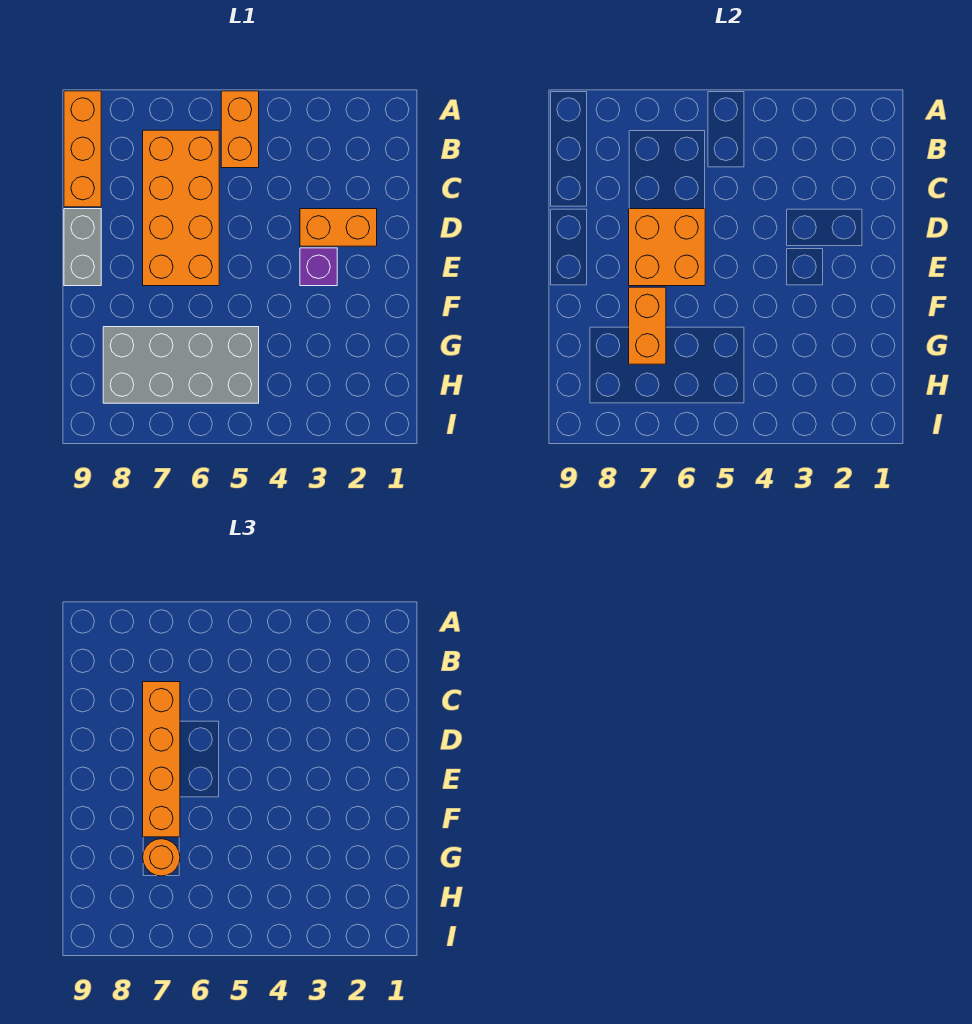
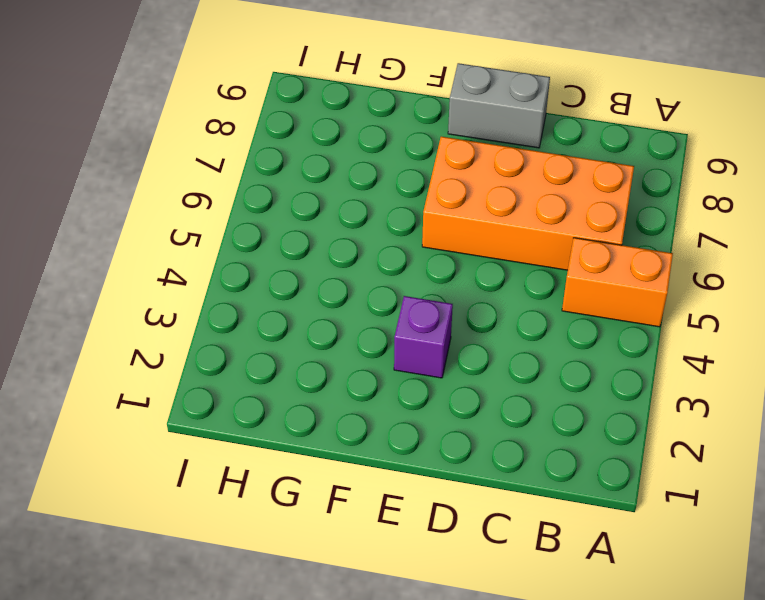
none -> orange brick A9:C9 level 1
none -> orange brick D2:D3 level 1

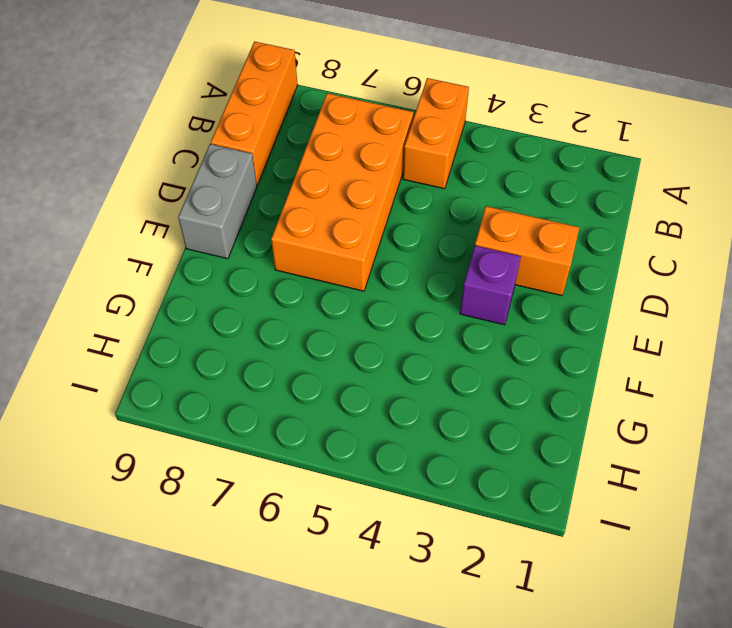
none -> grey brick G5:H8 level 1
none -> orange brick D6:E7 level 2

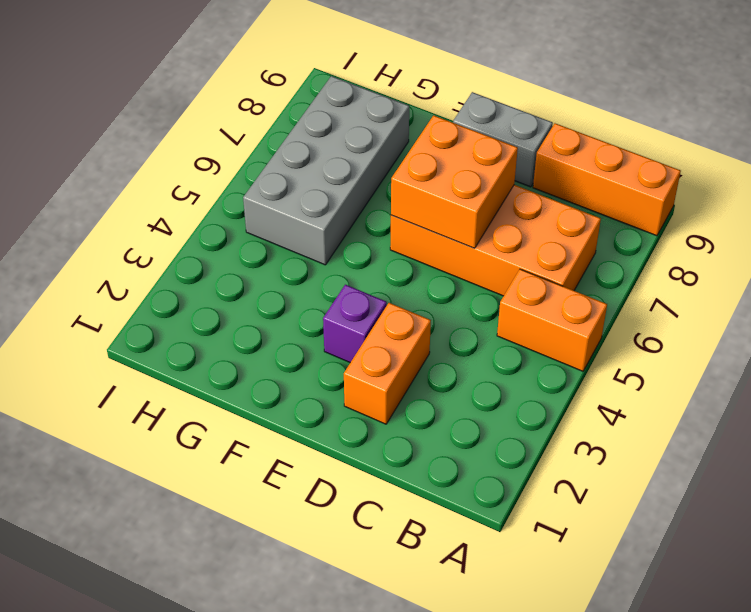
none -> orange brick F7:G7 level 2
none -> orange brick C7:F7 level 3

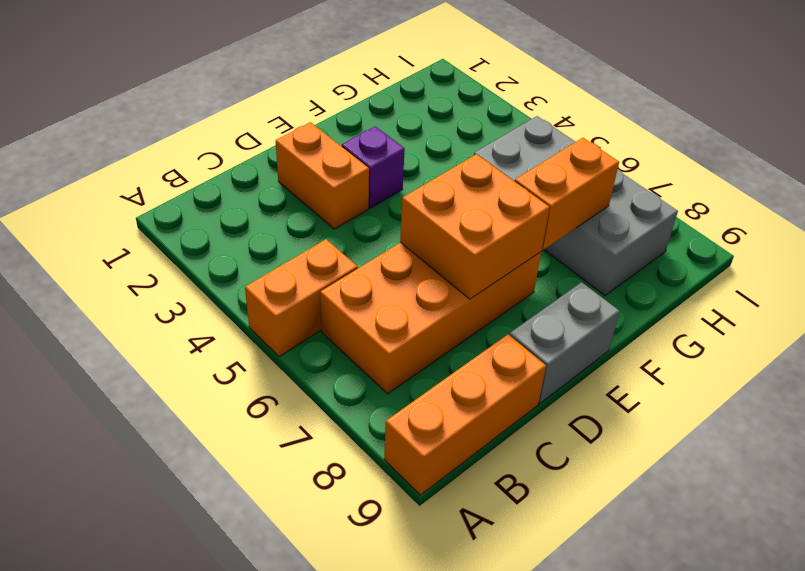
none -> orange brick C7:F7 level 3
none -> orange round brick G7 level 3

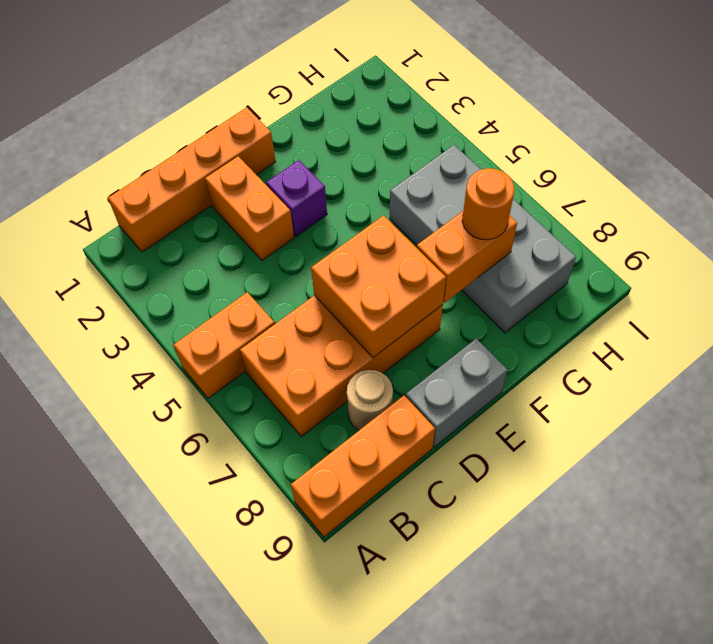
orange brick B1:E1 level 1 -> orange brick C7:F7 level 3
tan round brick C8 level 1 -> none

